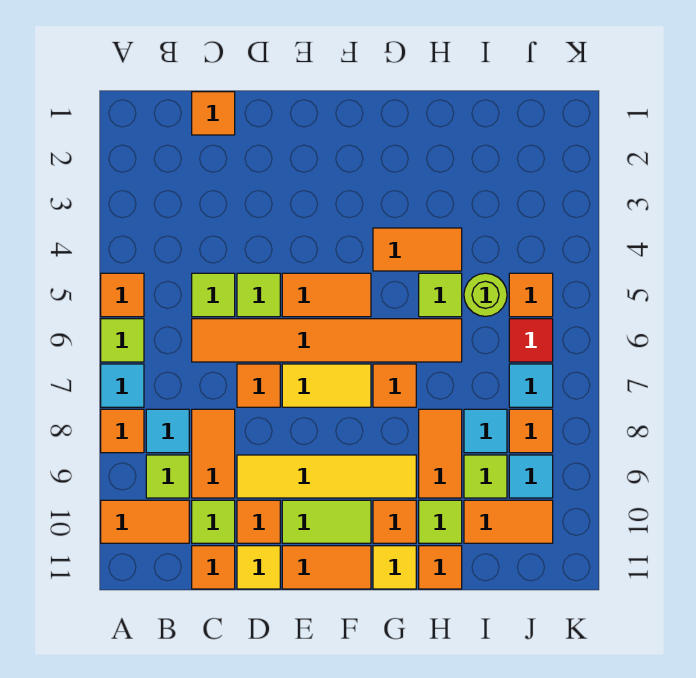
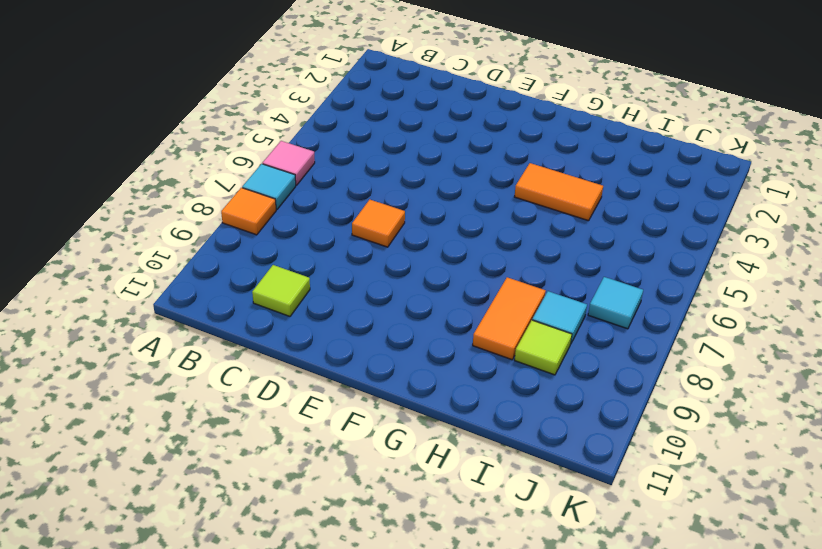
pink tile A6 level 1 -> lime tile A6 level 1
none -> orange tile A5 level 1
none -> orange tile A10:B10 level 1
none -> cyan tile B8 level 1
none -> lime tile B9 level 1

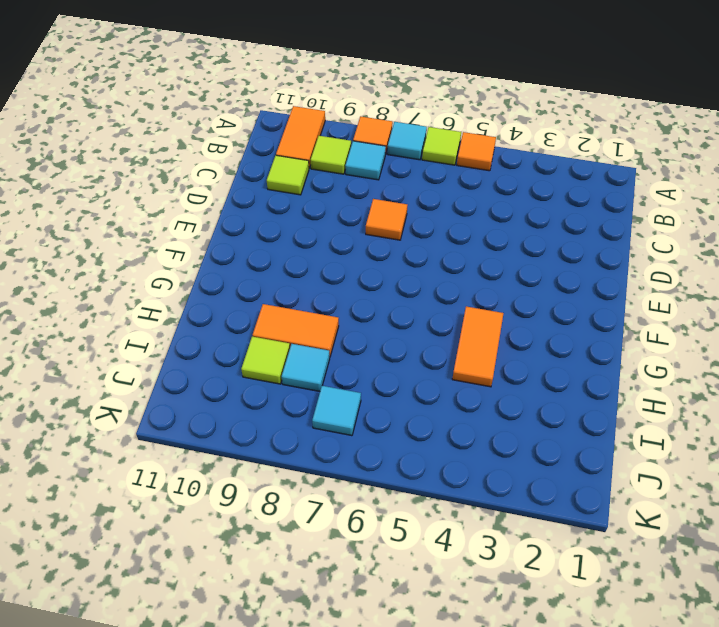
none -> orange tile C1 level 1
none -> lime tile C5 level 1
none -> orange tile C6:H6 level 1
none -> orange tile C8:C9 level 1

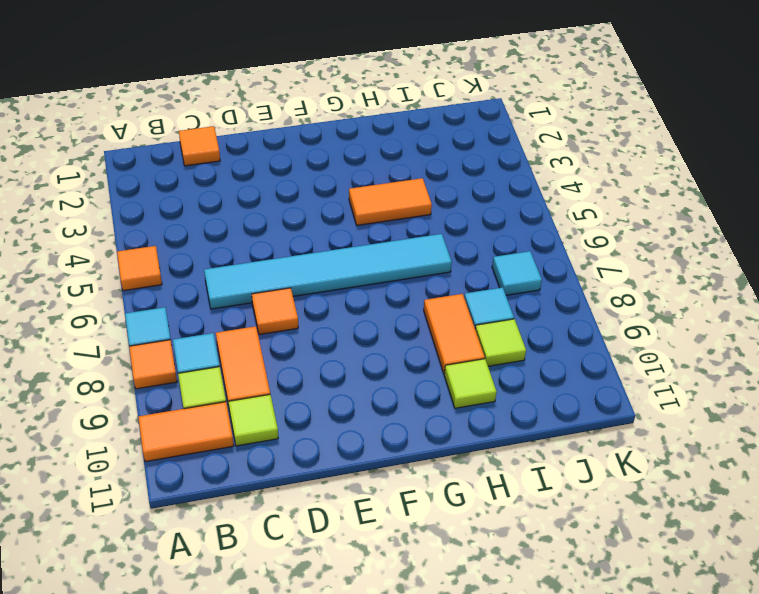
cyan tile C6:H6 level 1 -> orange tile C6:H6 level 1
none -> lime tile A6 level 1
none -> lime tile C5 level 1
none -> orange tile C11 level 1
none -> lime tile D5 level 1

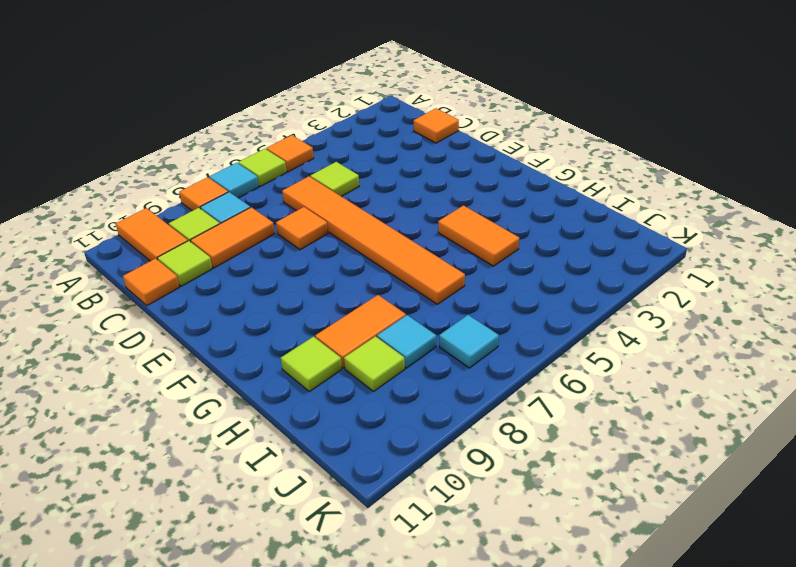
none -> lime tile D5 level 1
none -> yellow tile D9:G9 level 1
none -> orange tile D10 level 1
none -> yellow tile D11 level 1

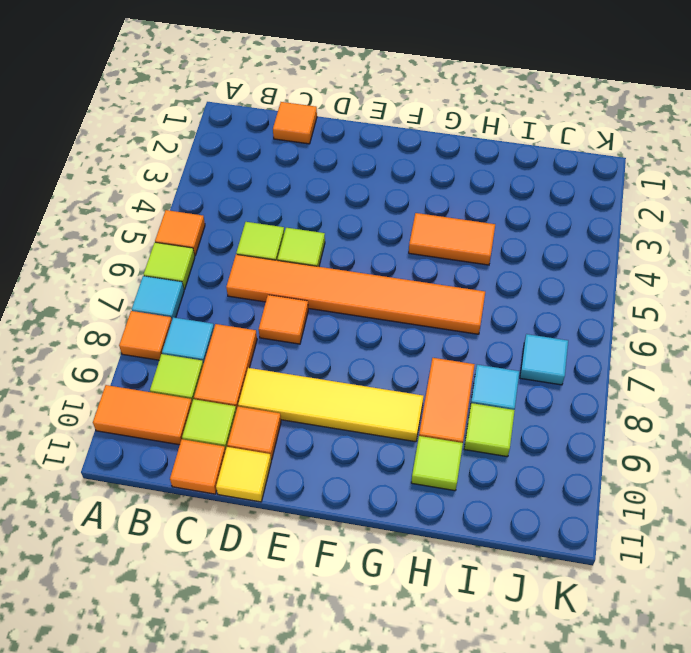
none -> orange tile E5:F5 level 1
none -> yellow tile E7:F7 level 1
none -> lime tile E10:F10 level 1
none -> orange tile E11:F11 level 1

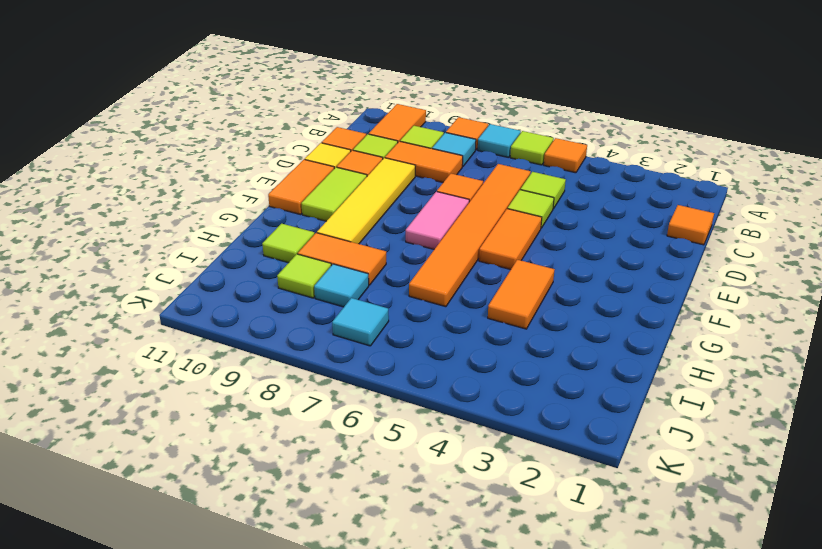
pink tile E7:F7 level 1 -> yellow tile E7:F7 level 1
none -> orange tile G7 level 1
none -> orange tile G10 level 1
none -> yellow tile G11 level 1
none -> lime tile H5 level 1

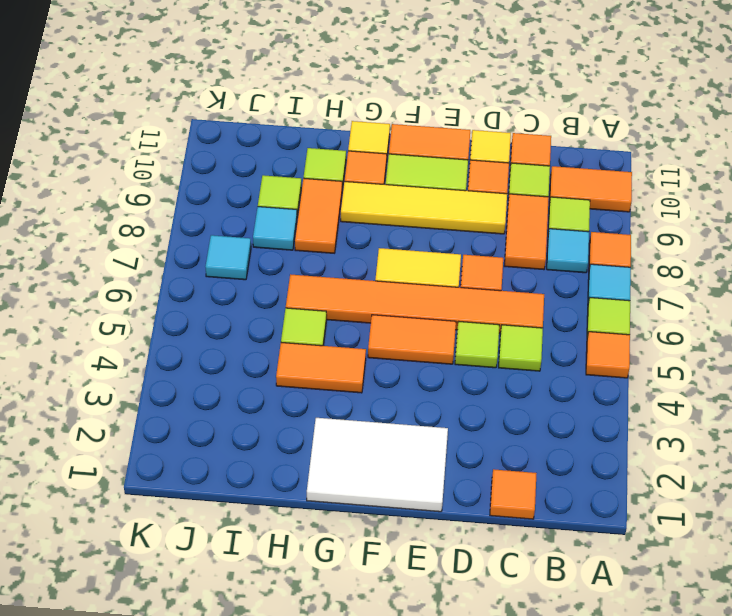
white tile E1:G2 level 1 -> none
none -> orange tile G7 level 1
none -> orange tile H11 level 1
none -> lime round brick I5 level 1
none -> orange tile I10:J10 level 1

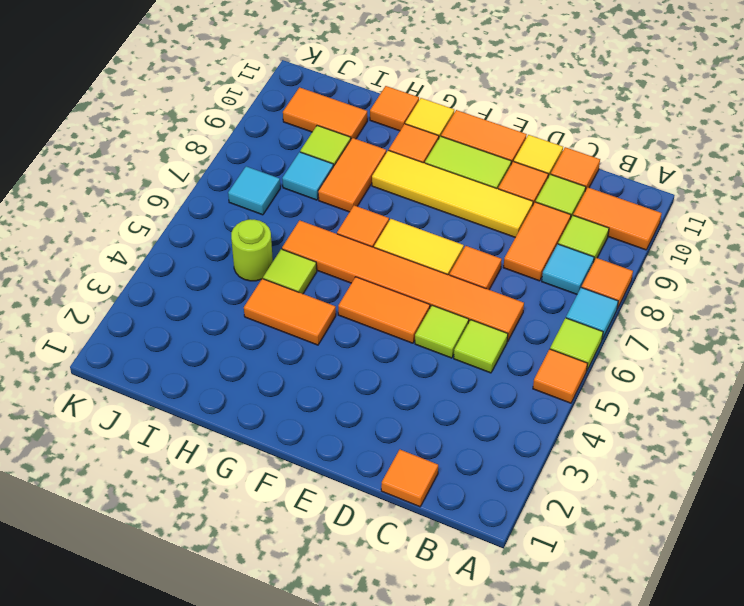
none -> lime tile H10 level 1
none -> orange tile J5 level 1
none -> red tile J6 level 1
none -> orange tile J8 level 1

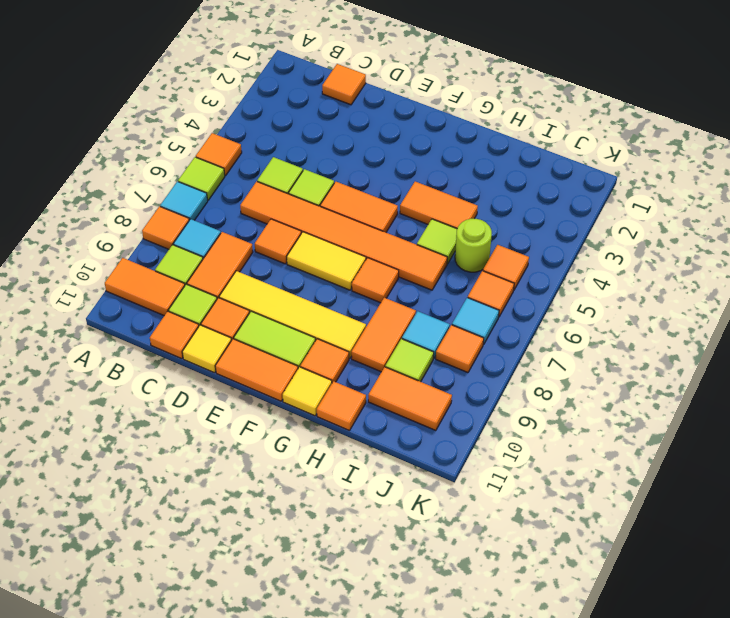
orange tile J6 level 1 -> red tile J6 level 1
none -> lime tile H10 level 1
none -> cyan tile J9 level 1

